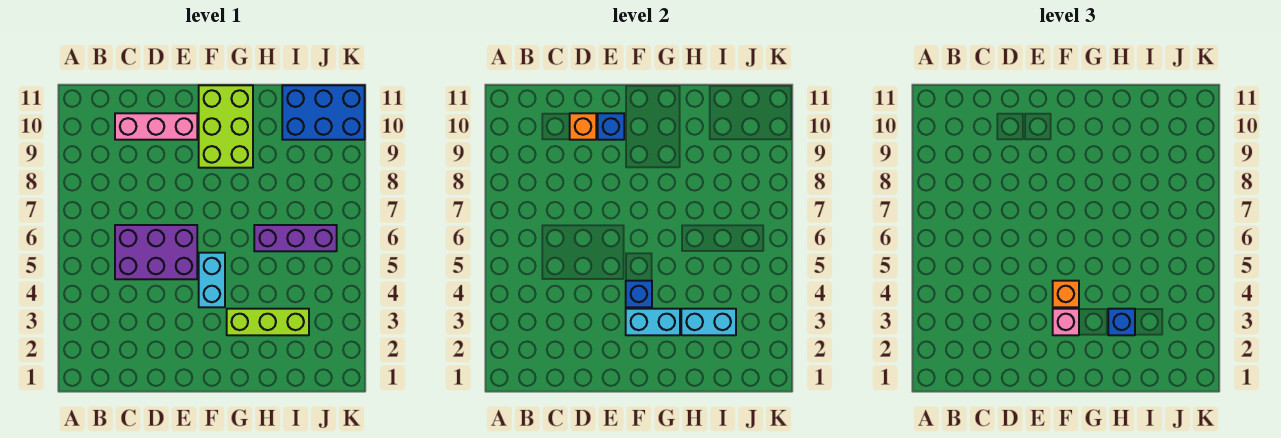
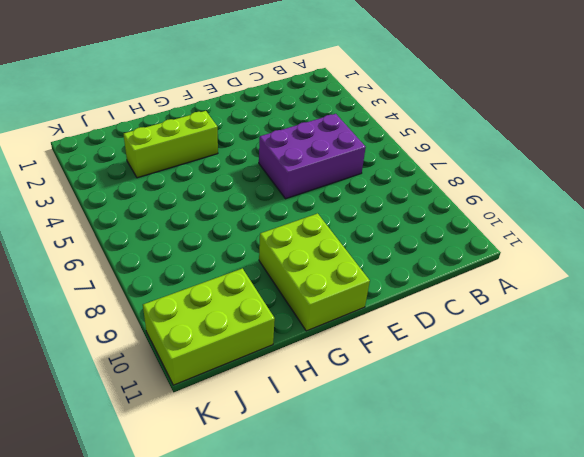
lime brick I10:K11 level 1 -> blue brick I10:K11 level 1
none -> pink brick C10:E10 level 1
none -> cyan brick F4:F5 level 1
none -> purple brick H6:J6 level 1

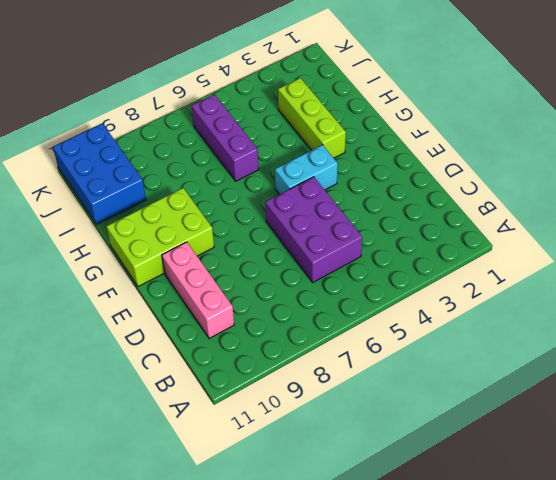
none -> orange brick D10 level 2
none -> blue brick E10 level 2
none -> cyan brick F3:G3 level 2

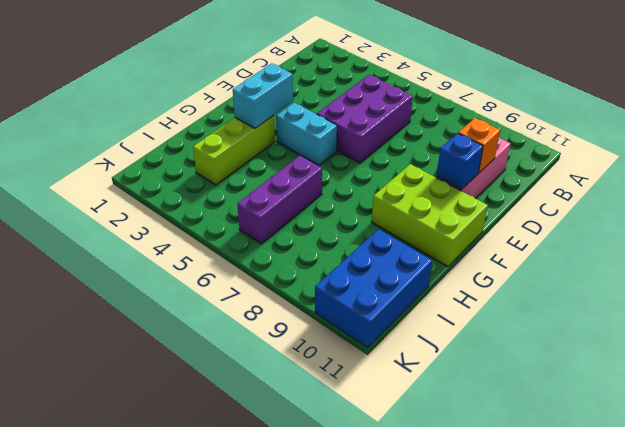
none -> blue brick F4 level 2
none -> cyan brick H3:I3 level 2
none -> pink brick F3 level 3

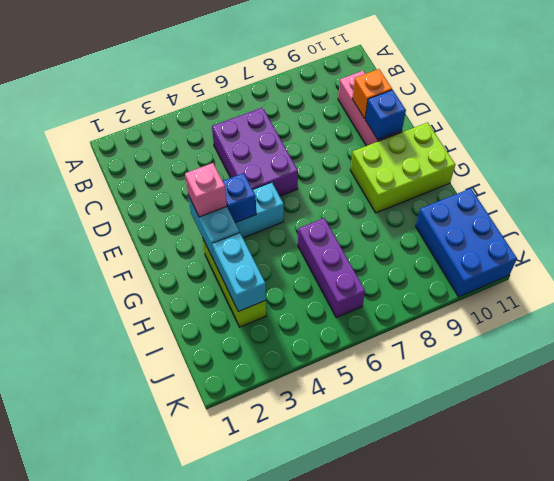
none -> orange brick F4 level 3
none -> blue brick H3 level 3

